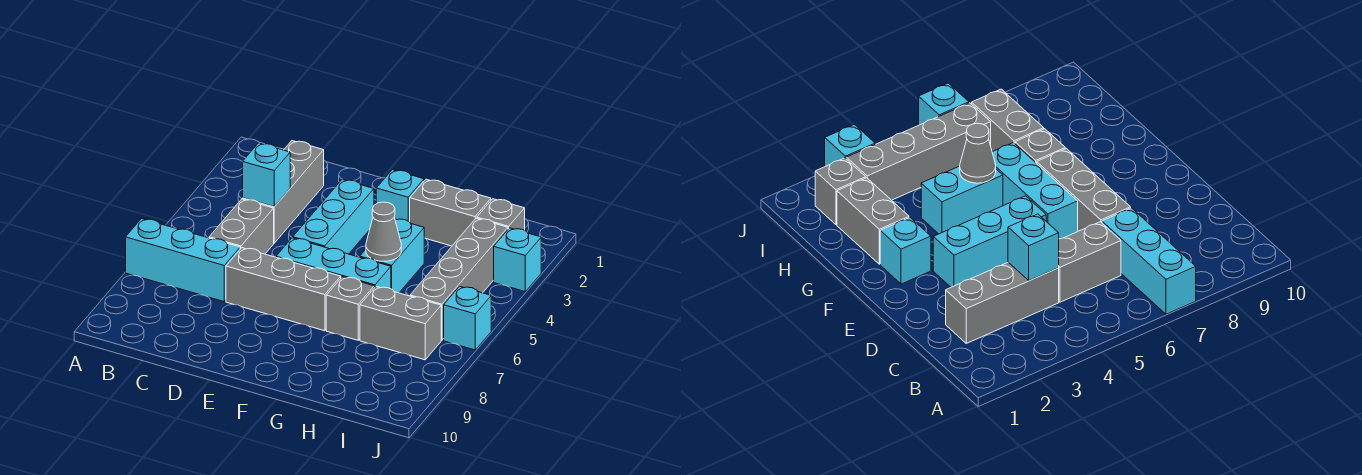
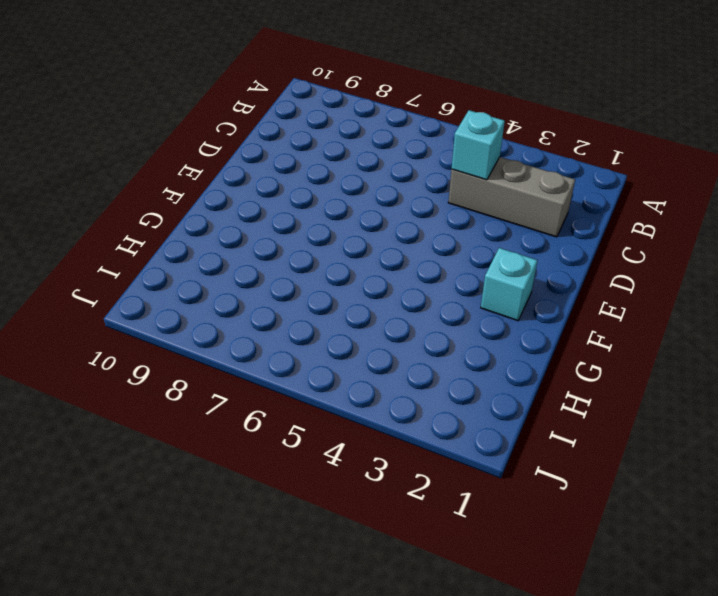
none -> cyan brick A7:C7 level 1
none -> grey brick C5:C6 level 1
none -> grey brick D7:F7 level 1

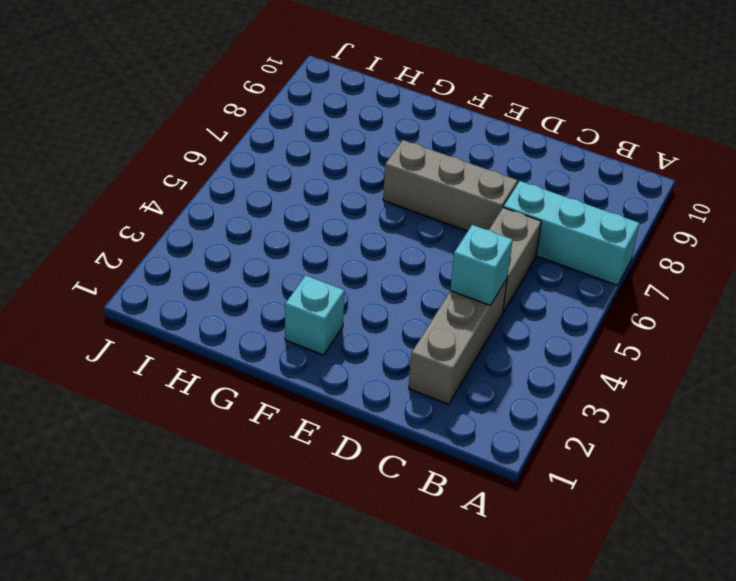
none -> cyan brick E3:E5 level 1
none -> cyan brick E6:G6 level 1
none -> grey brick G2:H2 level 1

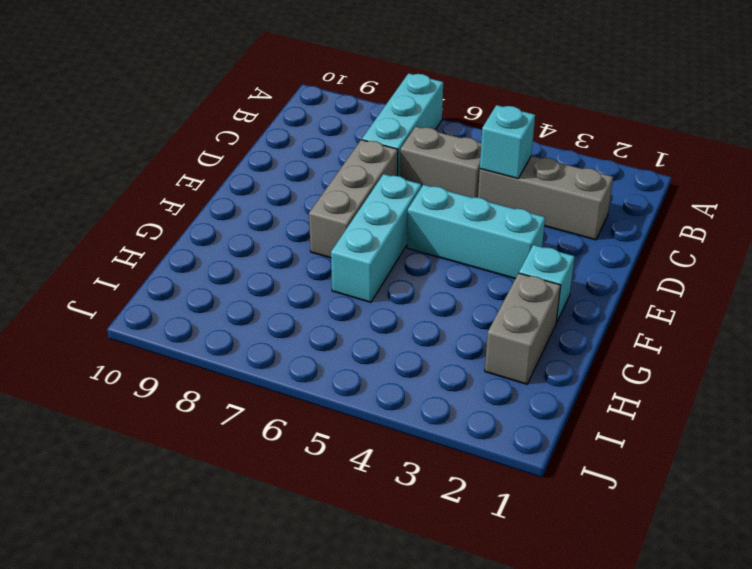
none -> cyan brick G4:G5 level 1
none -> grey brick G7 level 1
none -> grey brick H7:I7 level 1

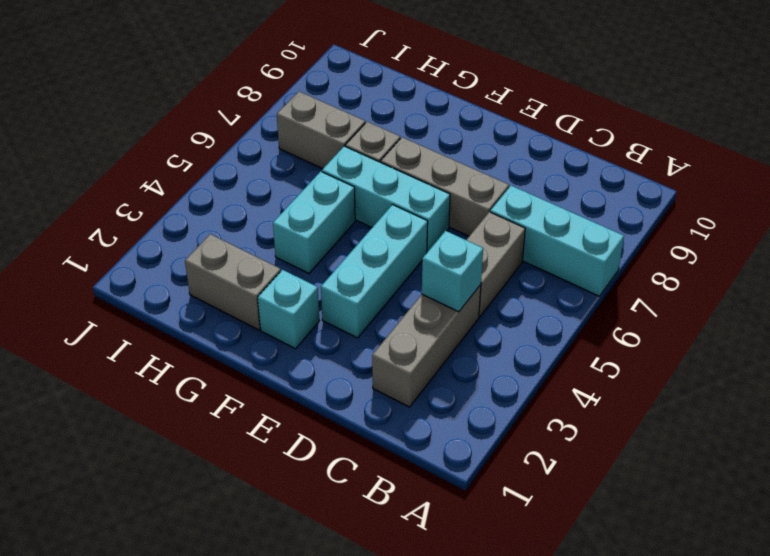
none -> grey brick I2 level 1
none -> grey brick I3:I6 level 1
none -> cyan brick J3 level 1

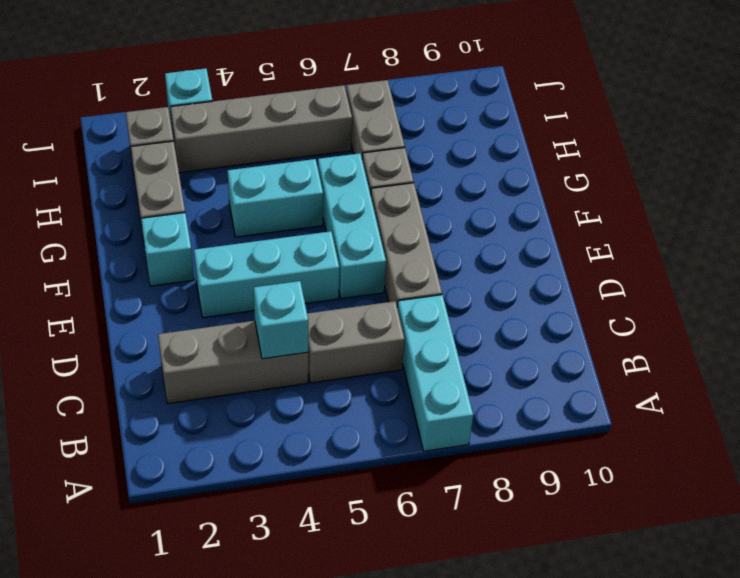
none -> cyan brick J6 level 1
none -> grey cone G5 level 2

